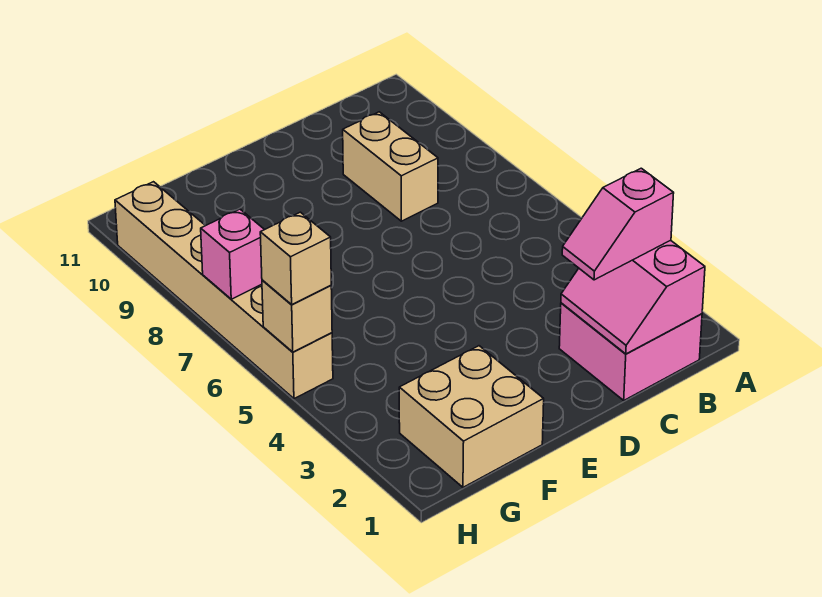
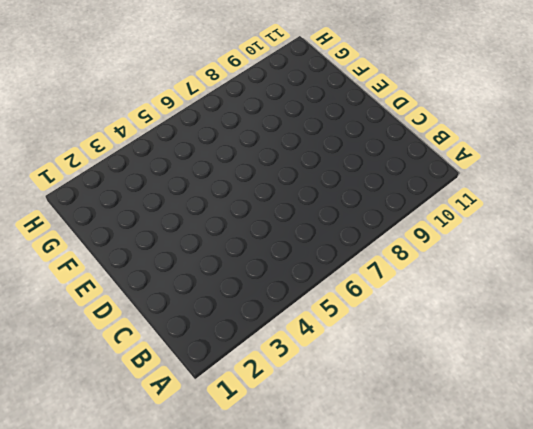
none -> pink brick B1:C2 level 1
none -> tan brick C8:C9 level 1

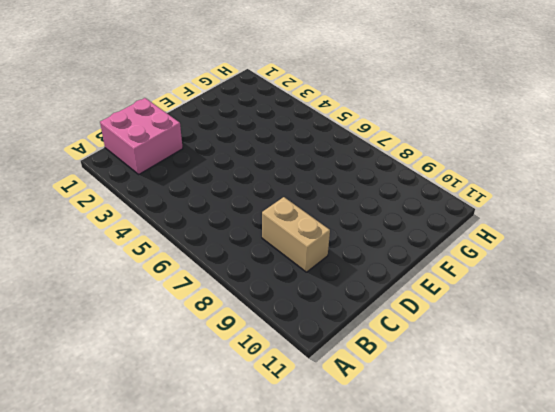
none -> tan brick F1:G2 level 1
none -> tan brick H5:H10 level 1

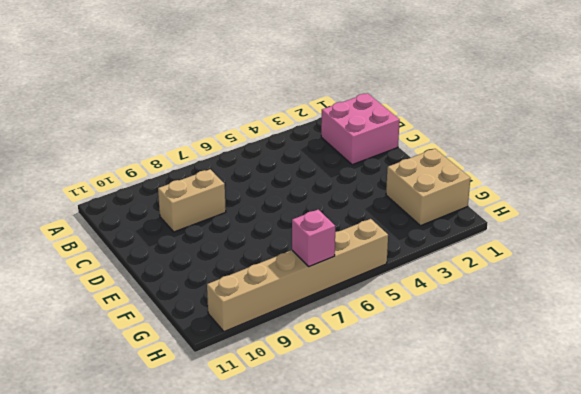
none -> pink slope B1:C2 level 2 top B
none -> tan brick H5 level 2

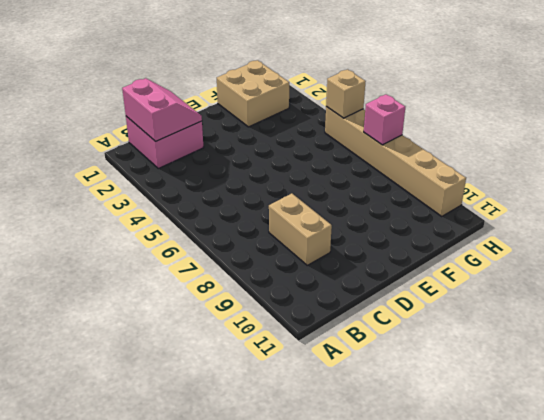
none -> pink slope B2:C2 level 3 top B
none -> tan brick H5 level 3

